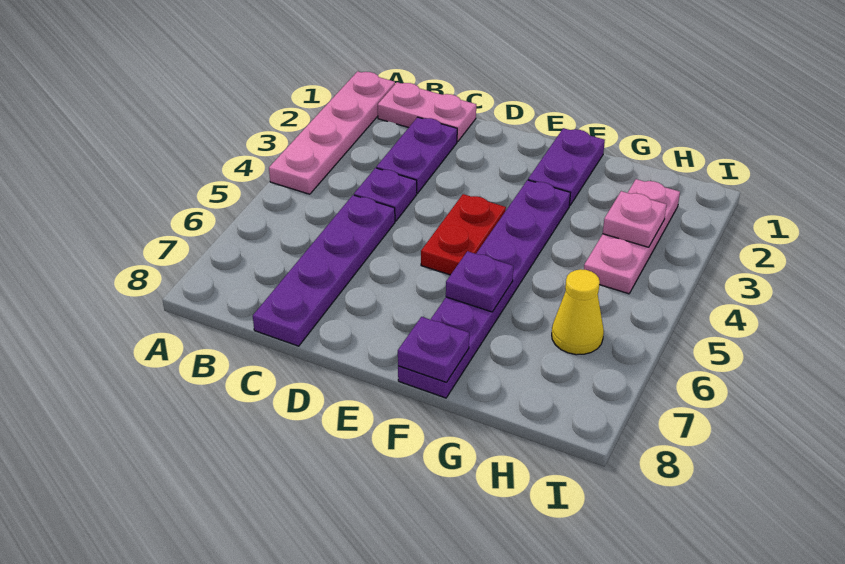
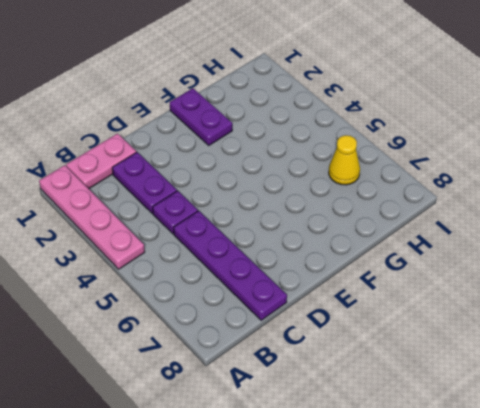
none -> red plate E4:E5 level 1
none -> purple plate F3:F8 level 1
none -> pink plate H2:H4 level 1

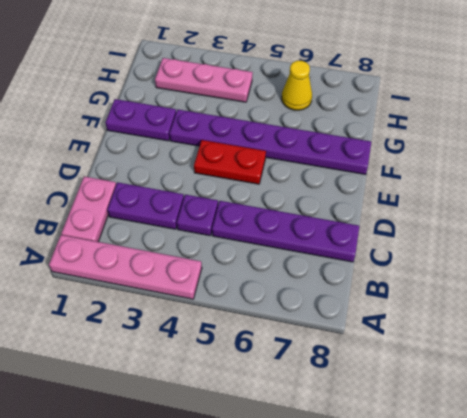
none -> purple plate F6 level 2
none -> purple plate F8 level 2
none -> pink plate H3 level 2

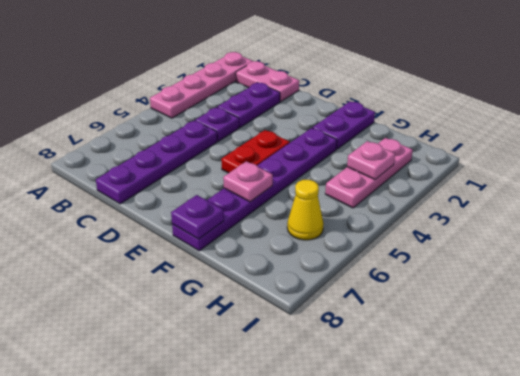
pink plate F6 level 2 -> purple plate F6 level 2

